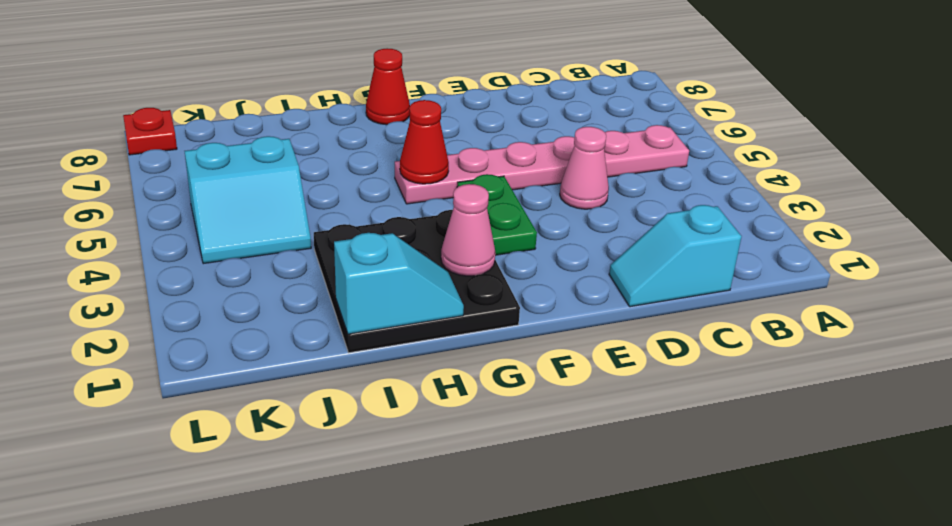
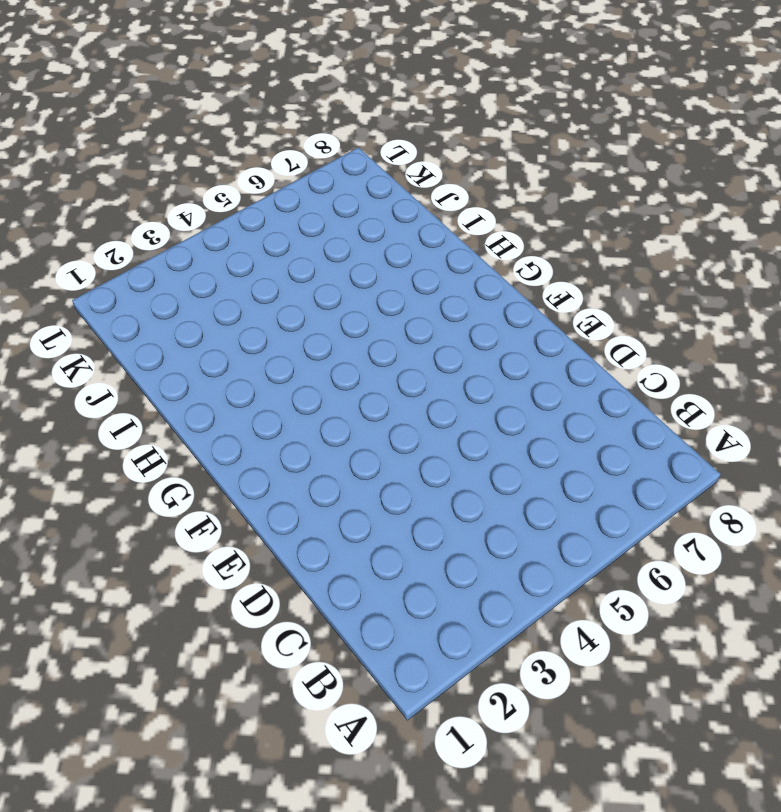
none -> pink plate B5:G5 level 1
none -> cyan slope C1:D1 level 1 top C

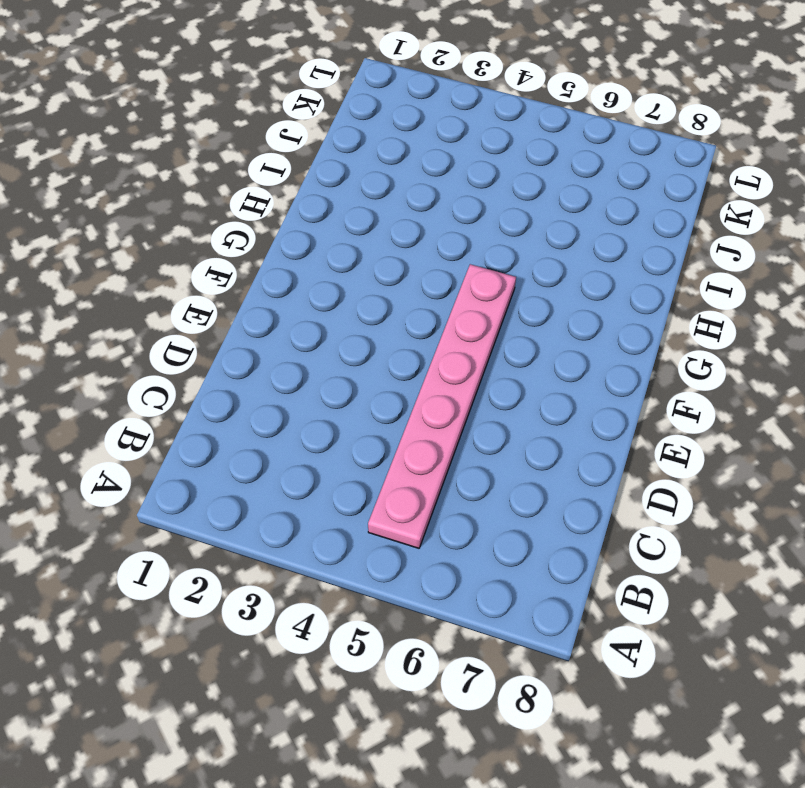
none -> cyan slope C1:D1 level 1 top C
none -> pink cone D4 level 1

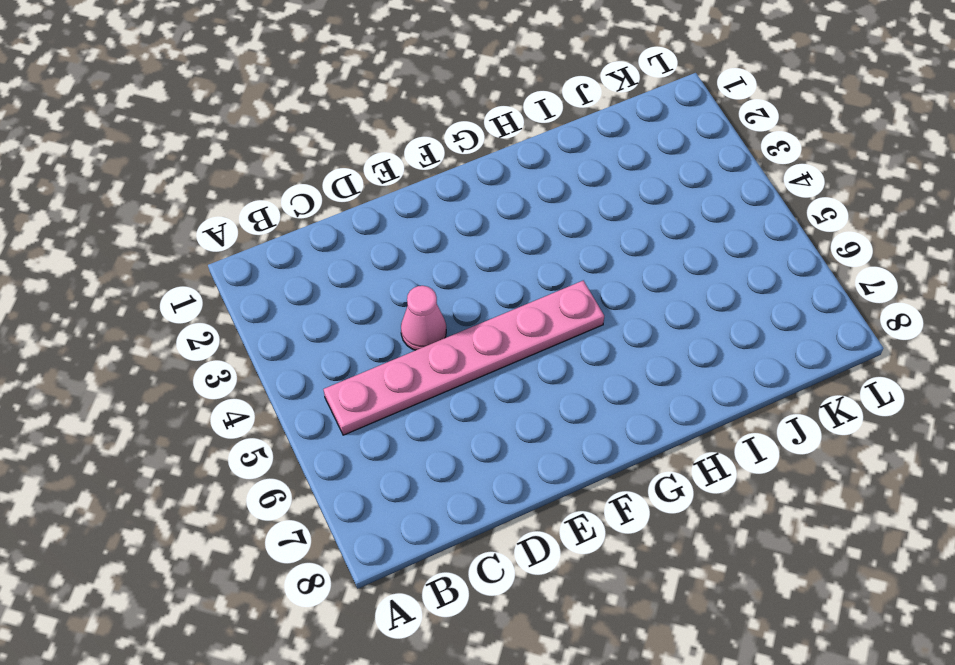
none -> cyan slope C1:D1 level 1 top C
none -> green plate F3:F4 level 1

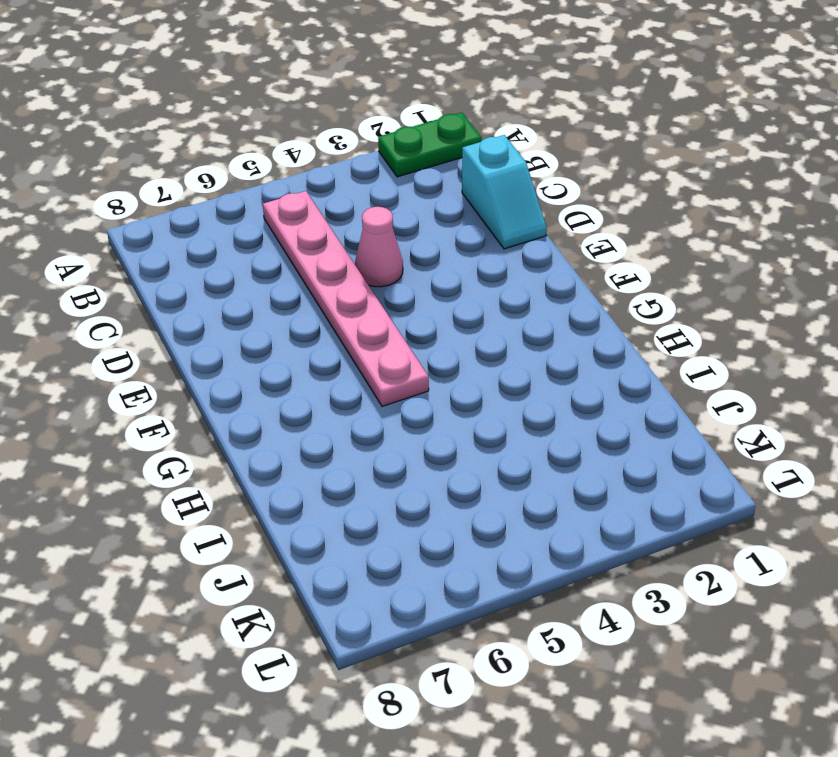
green plate A1:A2 level 1 -> green plate F3:F4 level 1
none -> black plate G1:I3 level 1
none -> red cone G8 level 1

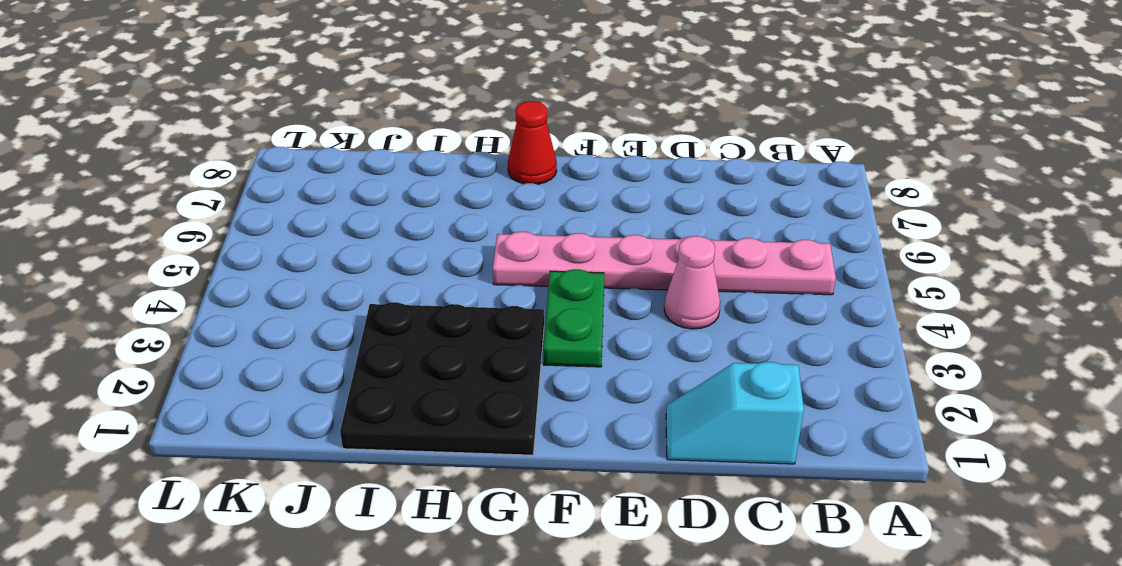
none -> cyan slope J4:K5 level 1 top 5
none -> red plate L8 level 1

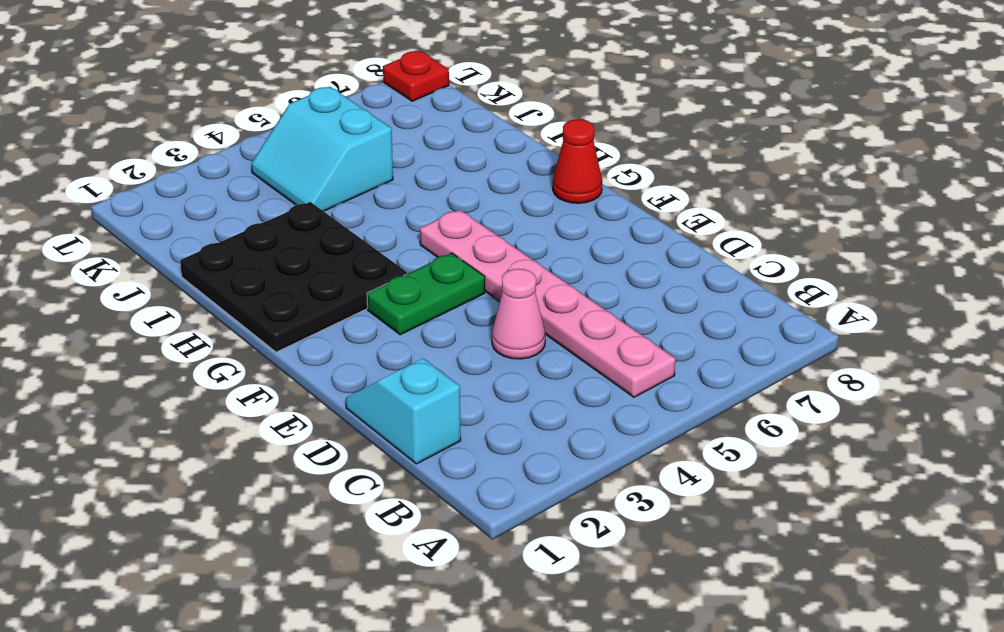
none -> pink cone G2 level 2
none -> red cone G5 level 2

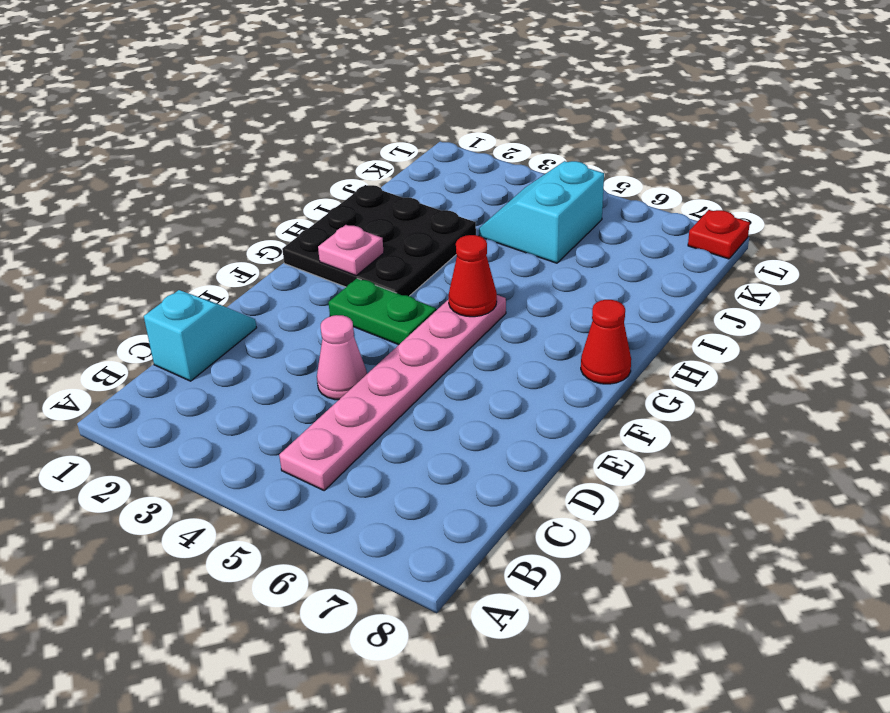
pink plate G2 level 2 -> pink cone G2 level 2
none -> cyan slope H1:I1 level 2 top I

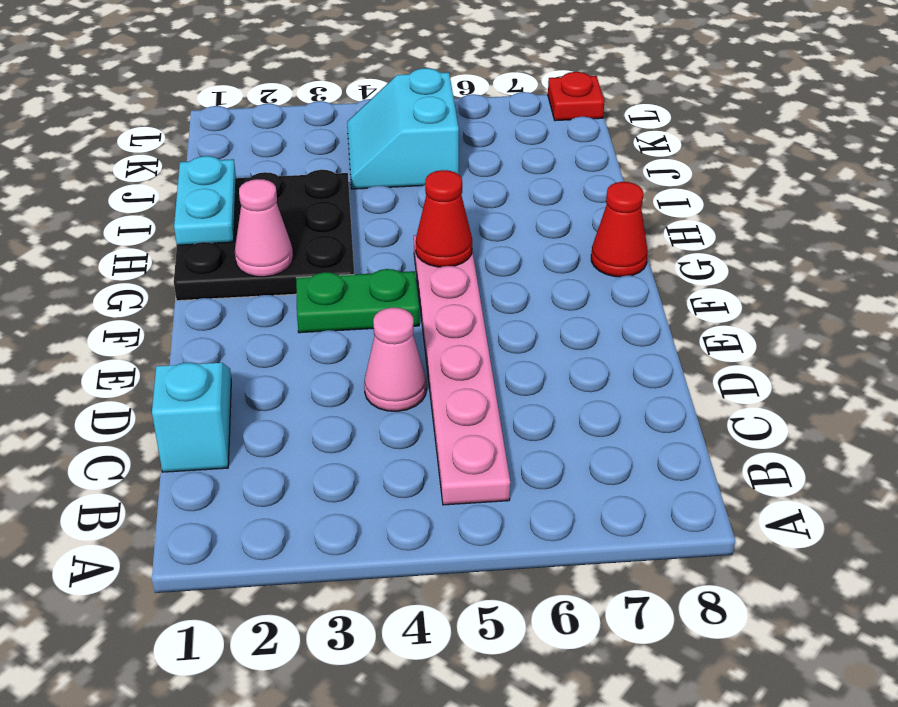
cyan plate H1:I1 level 2 -> cyan slope H1:I1 level 2 top I

